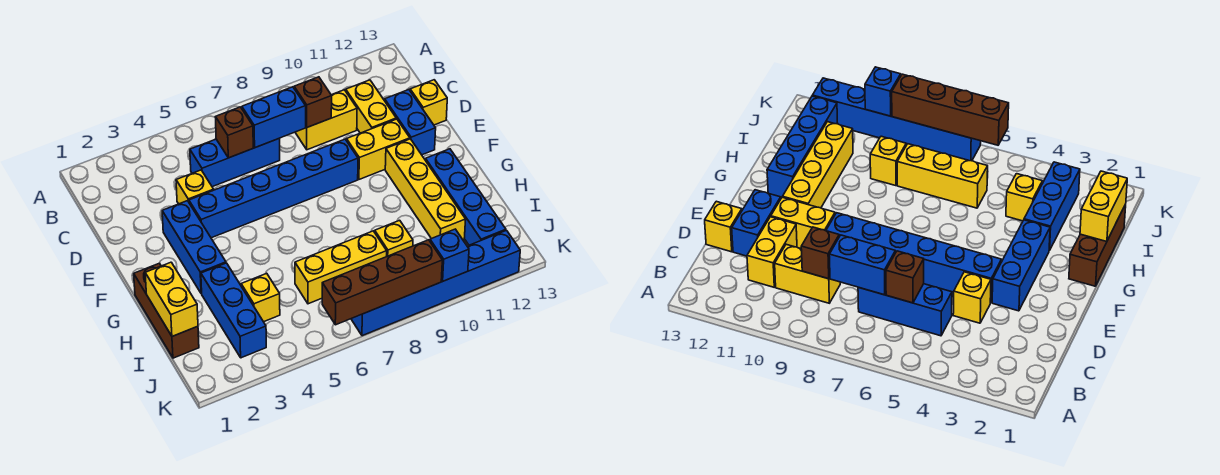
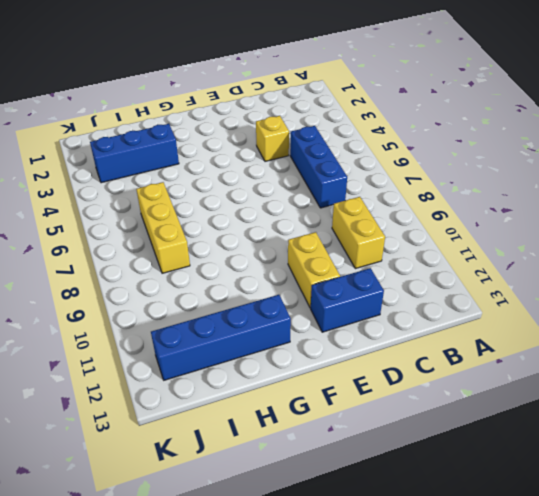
none -> yellow brick C11:D11 level 1
none -> yellow brick D13 level 1
none -> blue brick E3:G3 level 1

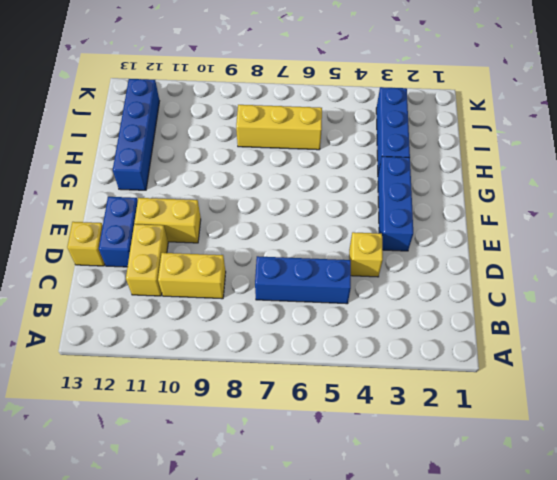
none -> blue brick E4:E9 level 1
none -> yellow brick F11:I11 level 1
none -> brown brick G1:I1 level 1

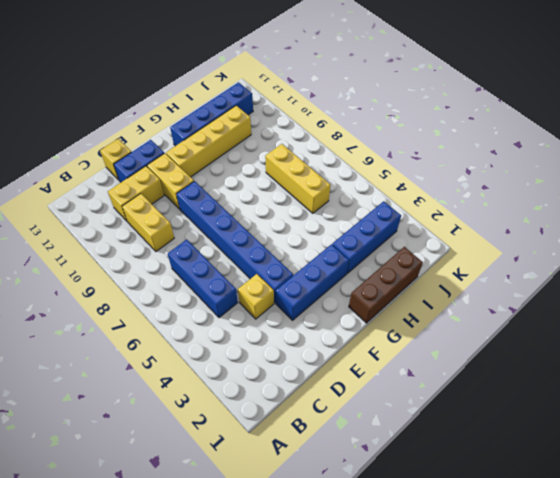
none -> yellow brick I4 level 1
none -> yellow brick I9 level 1
none -> blue brick K7:K12 level 1

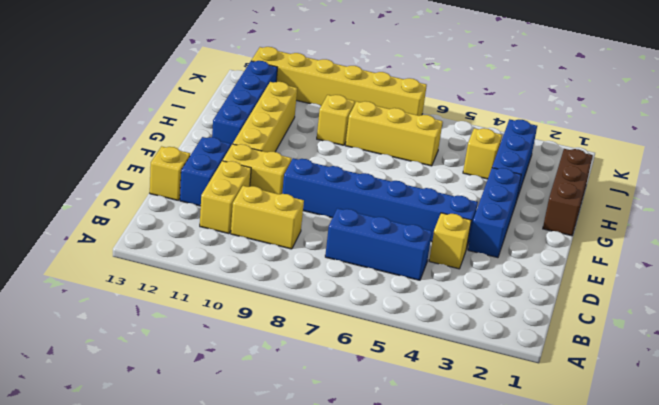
yellow brick K7:K12 level 1 -> blue brick K7:K12 level 1
none -> brown brick C6 level 2
none -> blue brick C7:C8 level 2
none -> brown brick C9 level 2

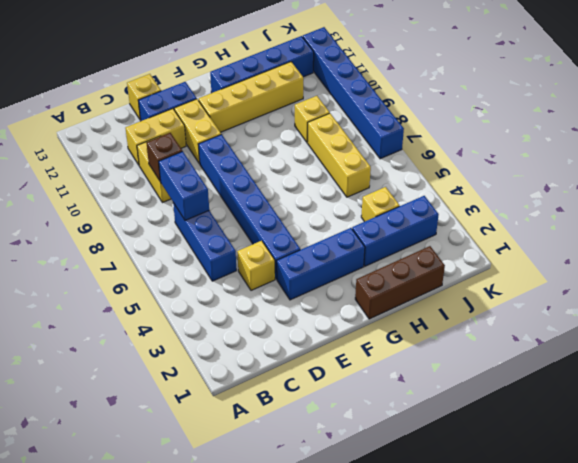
none -> brown brick C6 level 2
none -> yellow brick H1:I1 level 2
none -> brown brick K6:K9 level 2

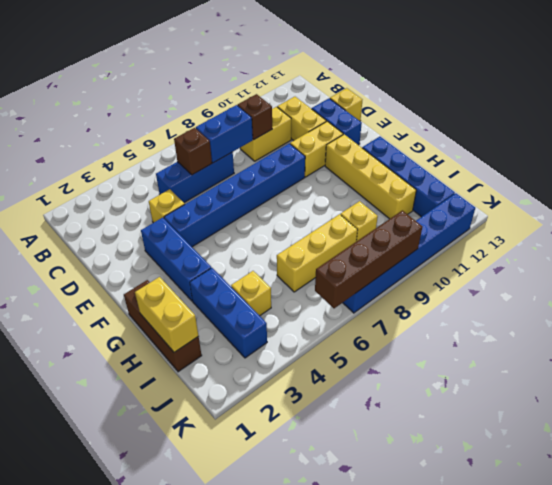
none -> blue brick K10 level 2

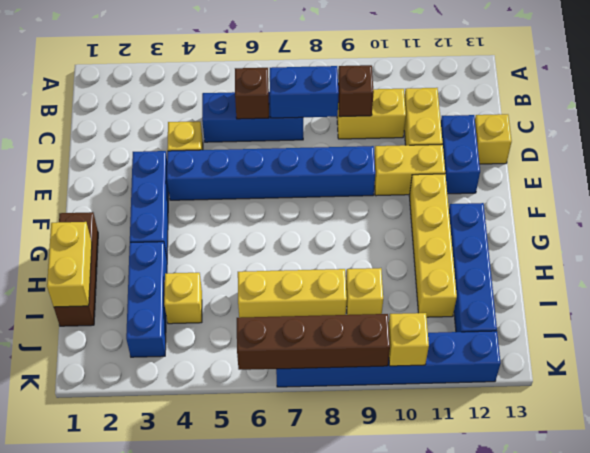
yellow brick K10 level 2 -> blue brick K10 level 2

